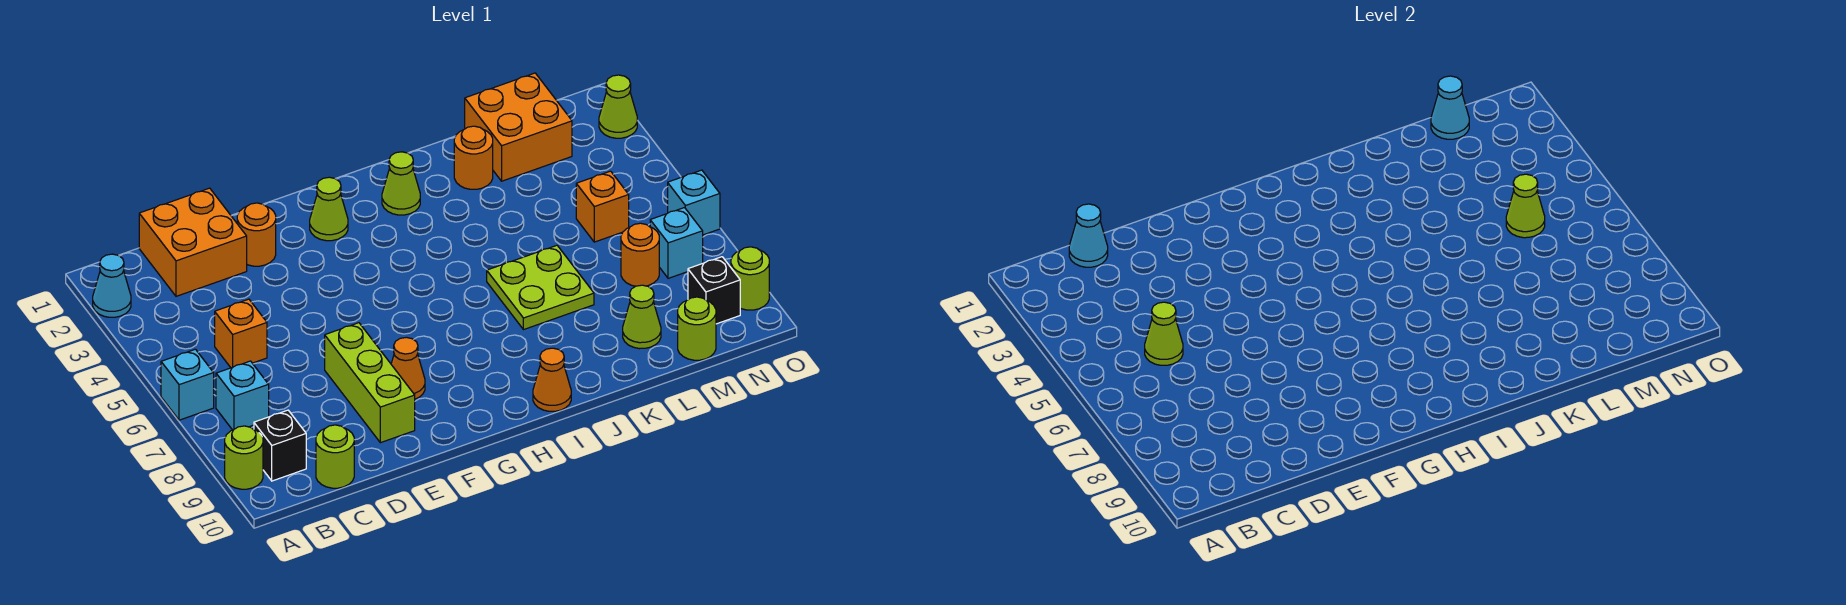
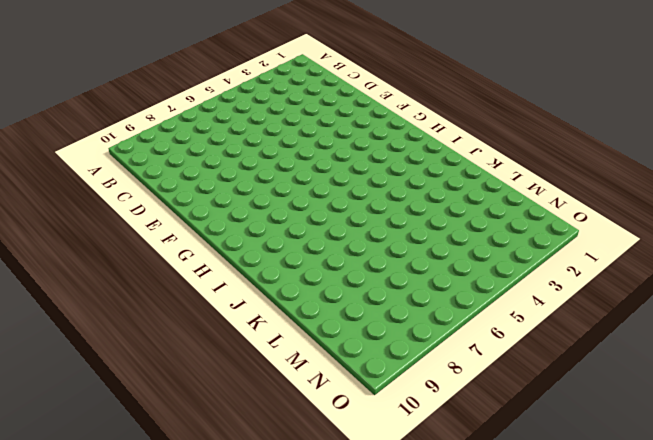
none -> cyan cone A2 level 1
none -> cyan brick A6 level 1
none -> lime round brick A9 level 1
none -> cyan brick B7 level 1

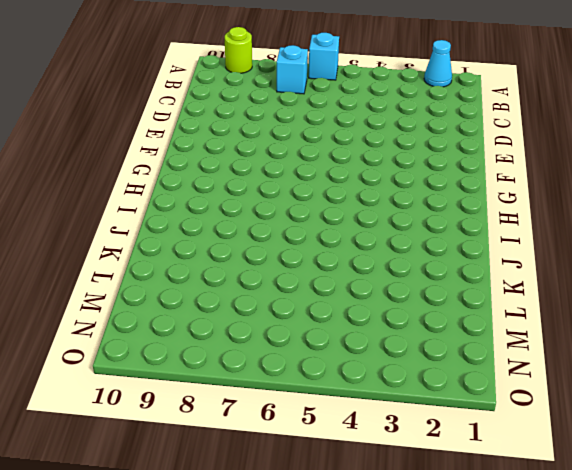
none -> black brick B9 level 1
none -> orange brick C1:D2 level 1
none -> orange brick C5 level 1
none -> lime round brick C10 level 1

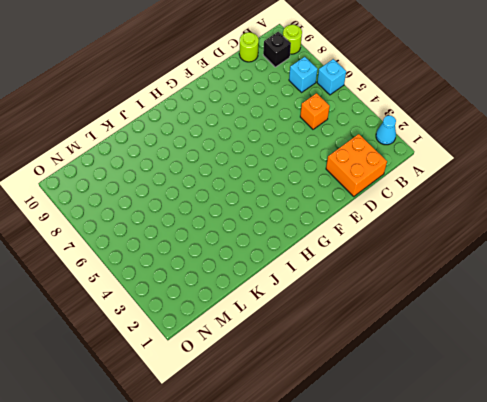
none -> orange round brick E2 level 1
none -> lime brick E7:E9 level 1
none -> orange cone F8 level 1
none -> lime cone G2 level 1

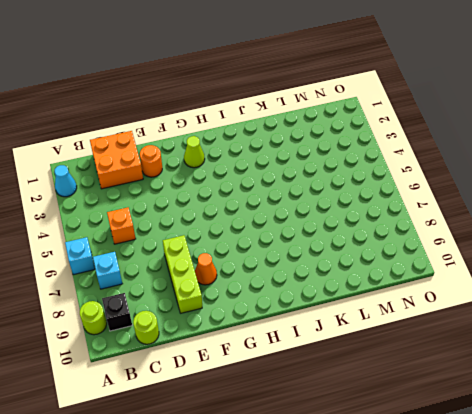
none -> lime cone I2 level 1
none -> orange cone I10 level 1
none -> lime plate J6:K7 level 1
none -> orange round brick K2 level 1

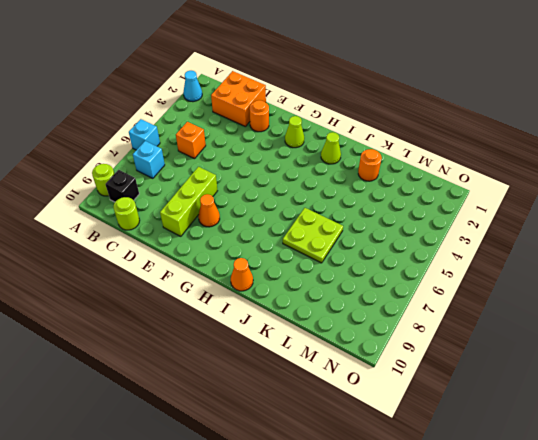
none -> orange brick L1:M2 level 1
none -> lime cone L9 level 1
none -> orange brick M5 level 1
none -> orange round brick M7 level 1

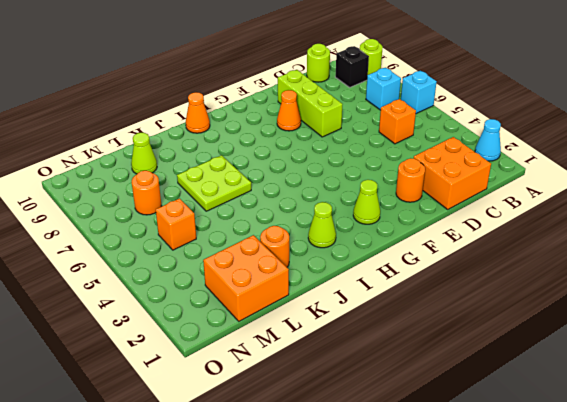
none -> lime round brick M10 level 1
none -> cyan brick N7 level 1
none -> black brick N9 level 1
none -> lime cone O2 level 1

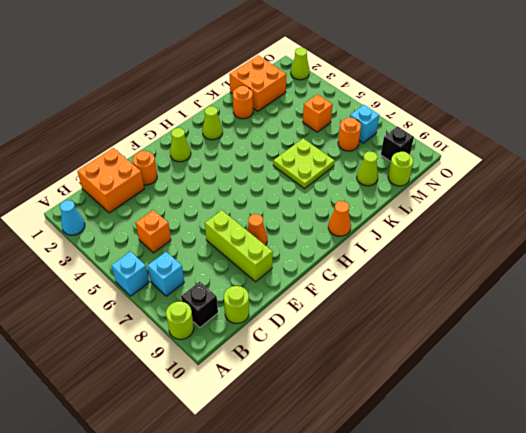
none -> cyan brick O6 level 1
none -> lime round brick O9 level 1
none -> cyan cone C1 level 2
none -> lime cone C5 level 2

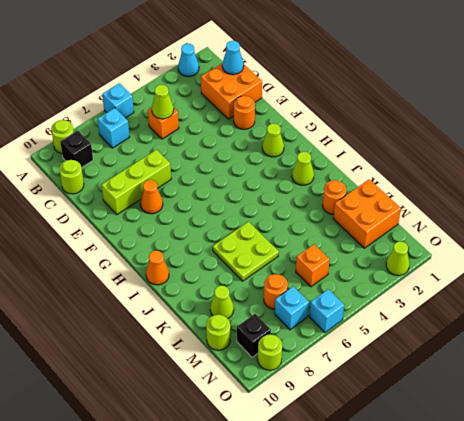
none -> cyan cone M1 level 2
none -> lime cone M5 level 2

